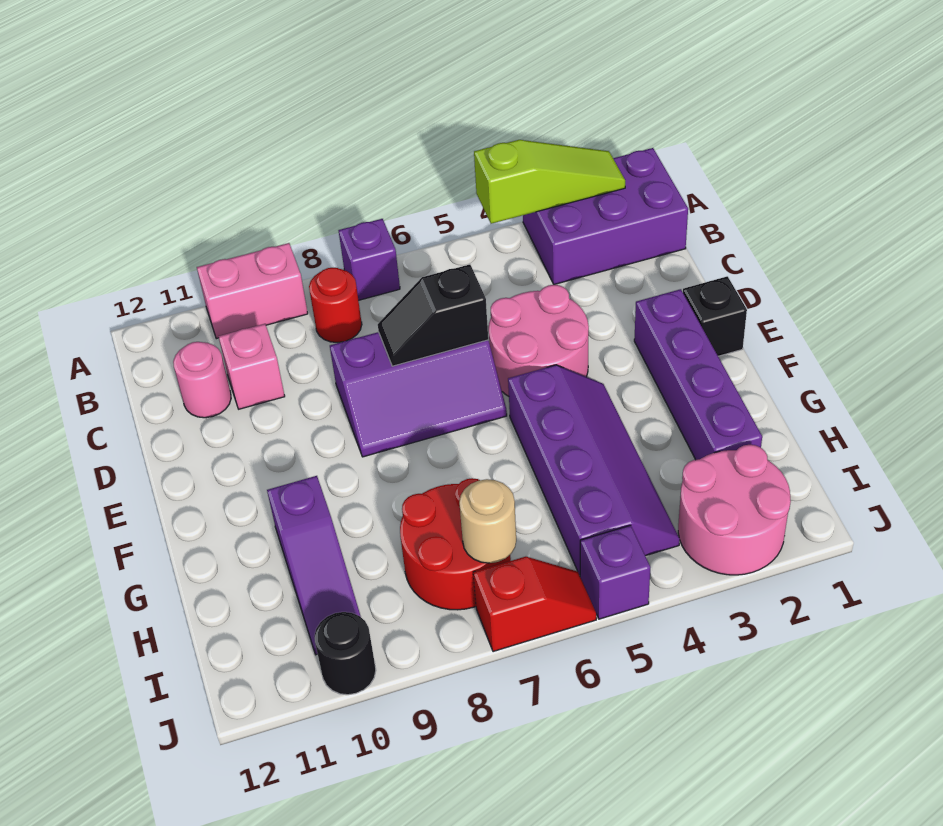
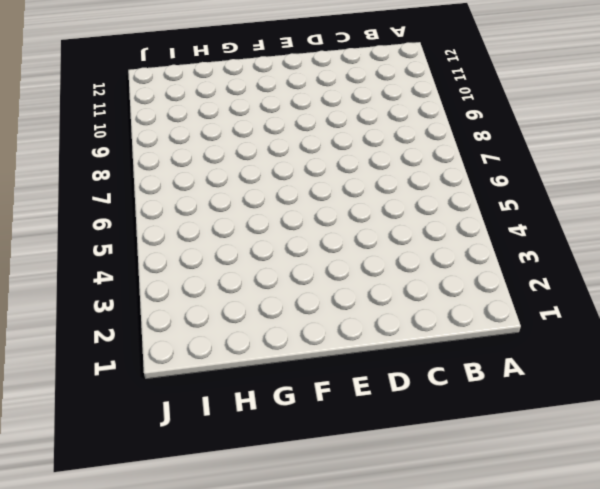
none -> purple brick A1:B3 level 1
none -> purple brick A7 level 1
none -> pink brick A9:A10 level 1

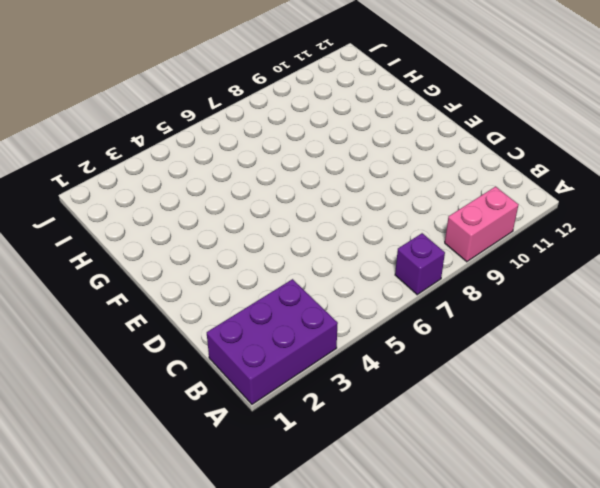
none -> red round brick B8 level 1
none -> pink brick C10 level 1
none -> pink round brick C11 level 1

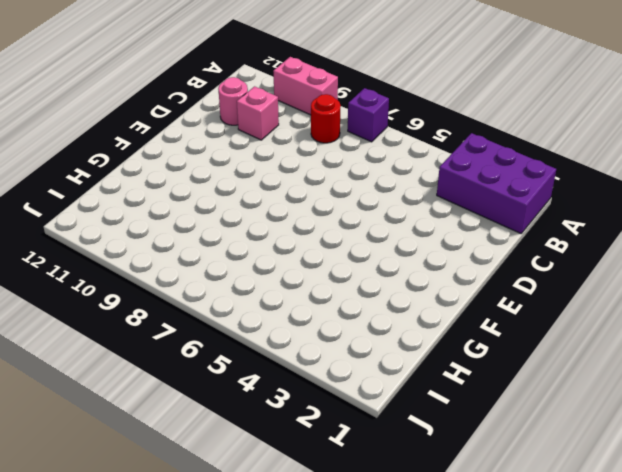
none -> pink round brick D4:E5 level 1
none -> purple slope D6:E8 level 1 top D
none -> black brick E1 level 1

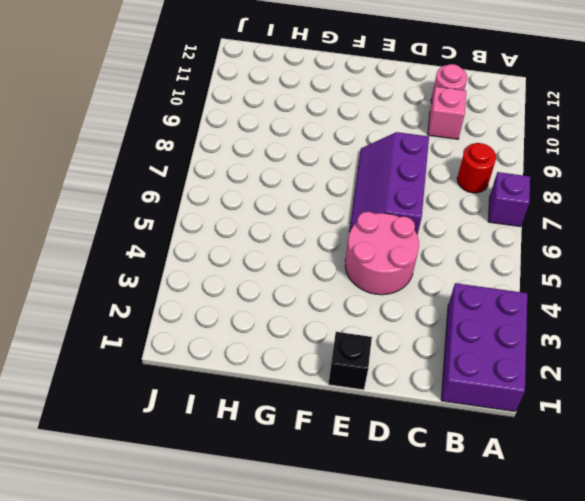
none -> pink brick A9:A10 level 1
none -> purple brick E2:H2 level 1
none -> purple slope F4:I5 level 1 top 5

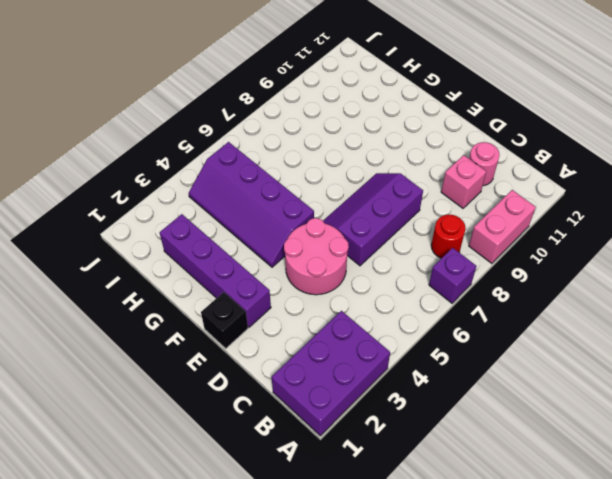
none -> purple slope G10:I10 level 1 top G
none -> red round brick H7:I8 level 1
none -> pink round brick I2:J3 level 1

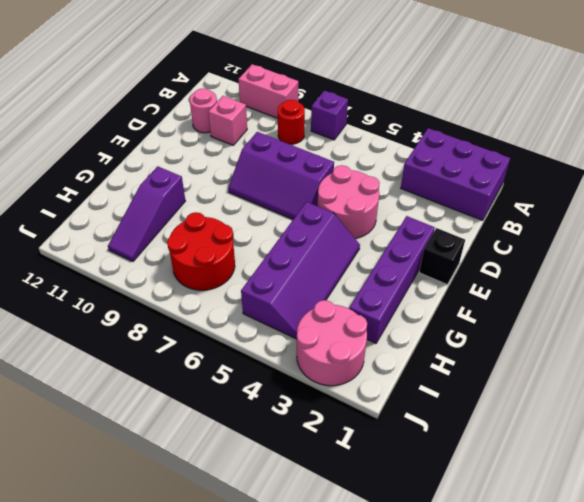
none -> purple brick J5 level 1
none -> red slope J6:J7 level 1 top 7
none -> black round brick J10 level 1

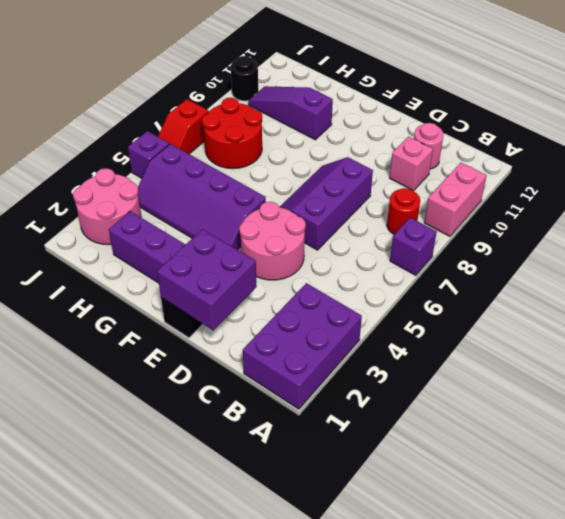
purple brick D1:E2 level 2 -> none
none -> lime slope A2:A4 level 2 top 4
none -> black slope D6:D7 level 2 top 6
none -> tan round brick I7 level 2

